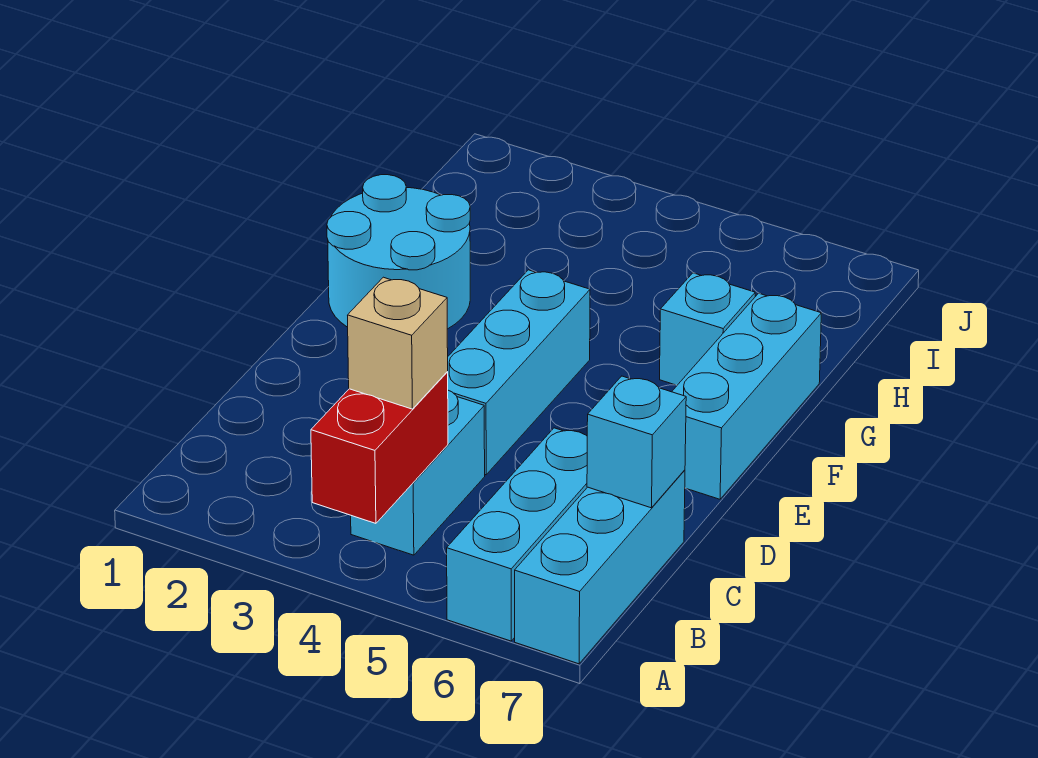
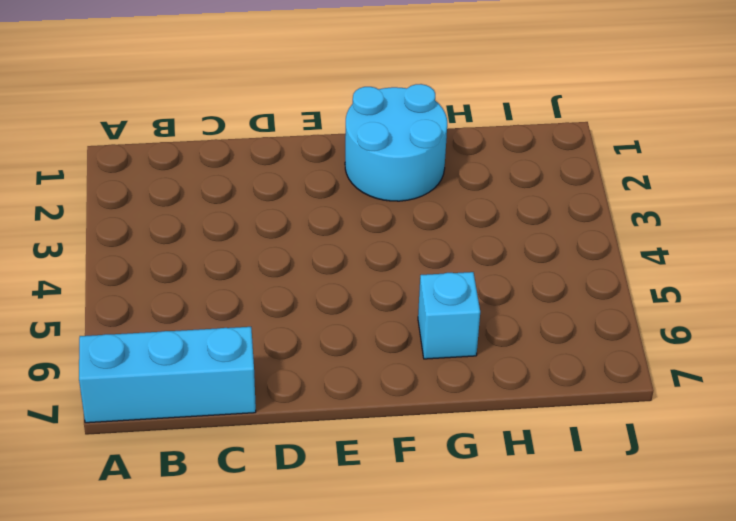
none -> cyan brick A6:C6 level 1
none -> cyan brick B4:C4 level 1

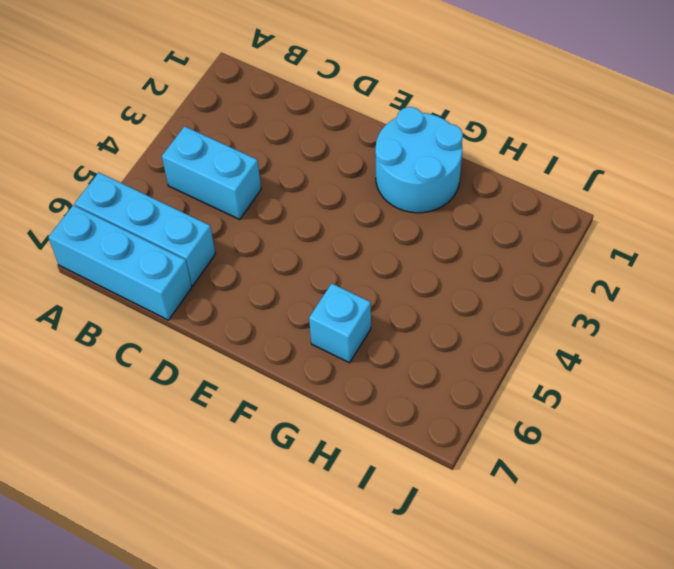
none -> cyan brick D4:F4 level 1
none -> cyan brick E7:G7 level 1

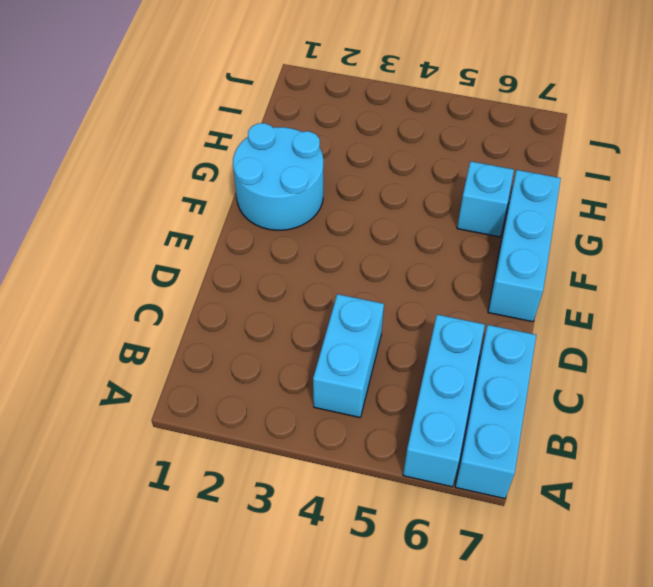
none -> cyan brick D4:F4 level 1
none -> red brick A4:B4 level 2

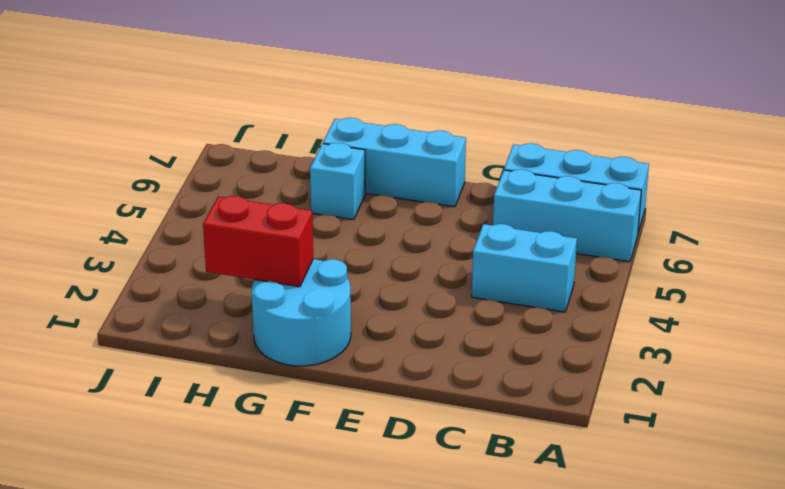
red brick G2:H2 level 2 -> red brick A4:B4 level 2
none -> cyan brick D4:F4 level 1
none -> cyan brick C7 level 2

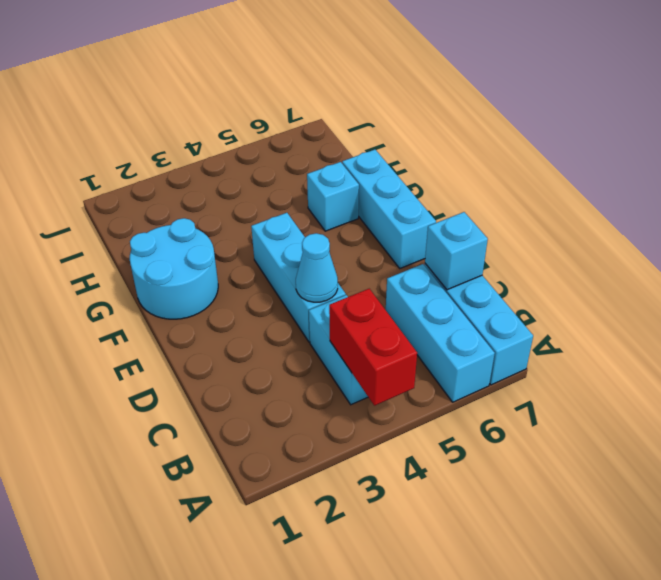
cyan cone D4 level 2 -> none
none -> tan brick B4 level 3

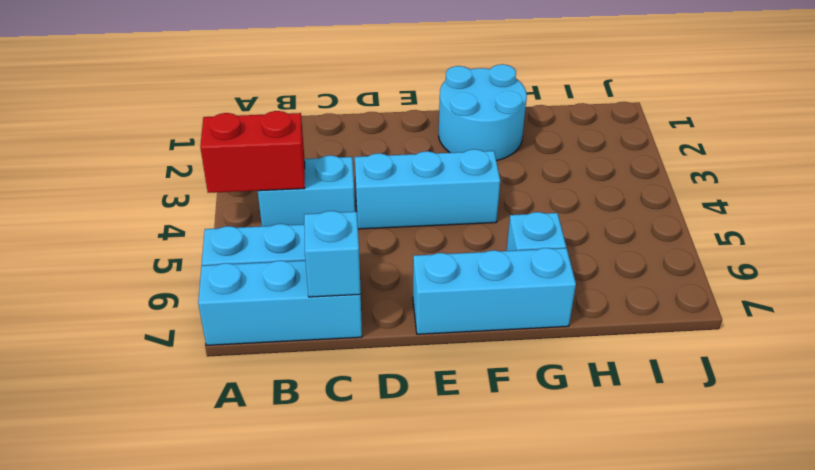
none -> tan brick B4 level 3

